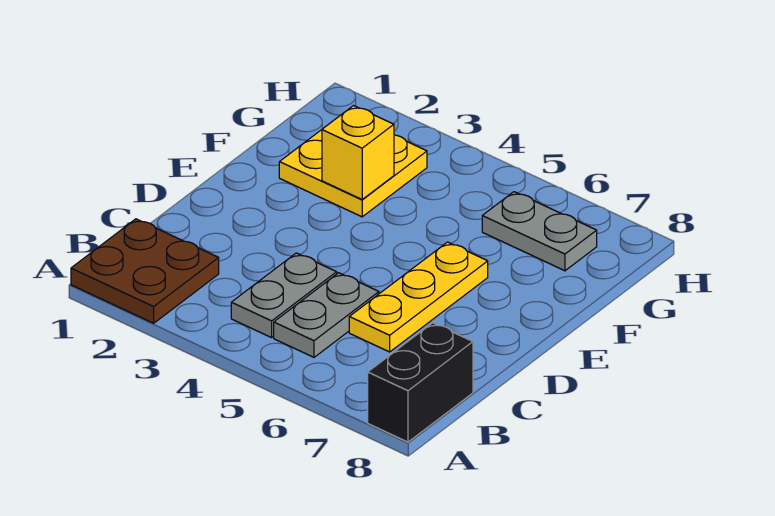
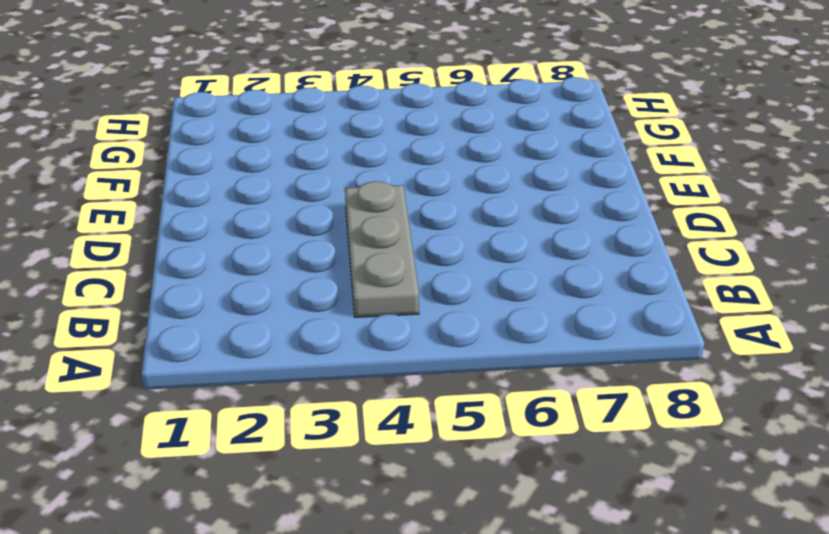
grey plate B4:D4 level 1 -> grey plate B4:C4 level 1
none -> brown plate A1:B2 level 1
none -> black brick A8:B8 level 1

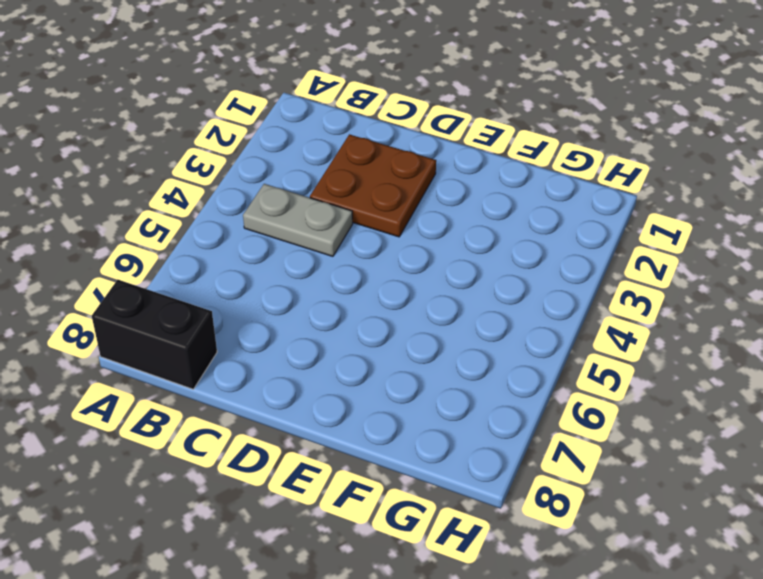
brown plate C2:D3 level 1 -> brown plate A1:B2 level 1
none -> grey plate B5:C5 level 1
none -> yellow plate C6:E6 level 1

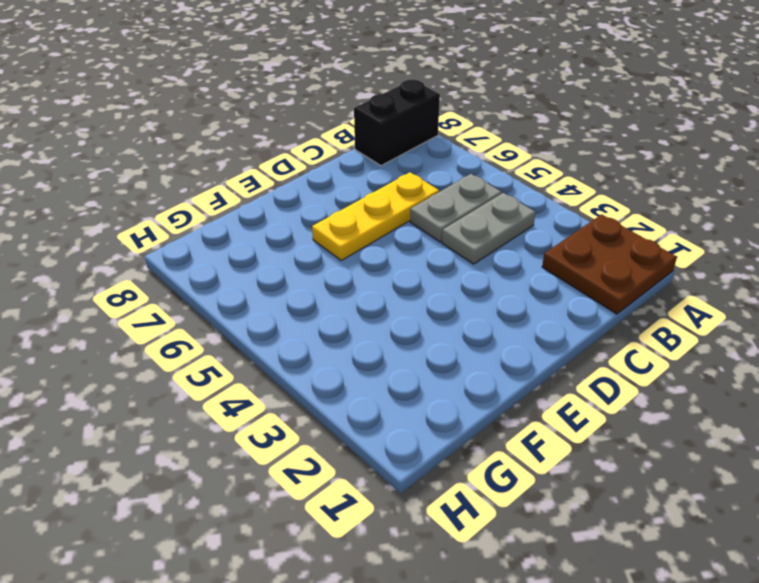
none -> yellow plate F2:G3 level 1
none -> grey plate G6:G7 level 1

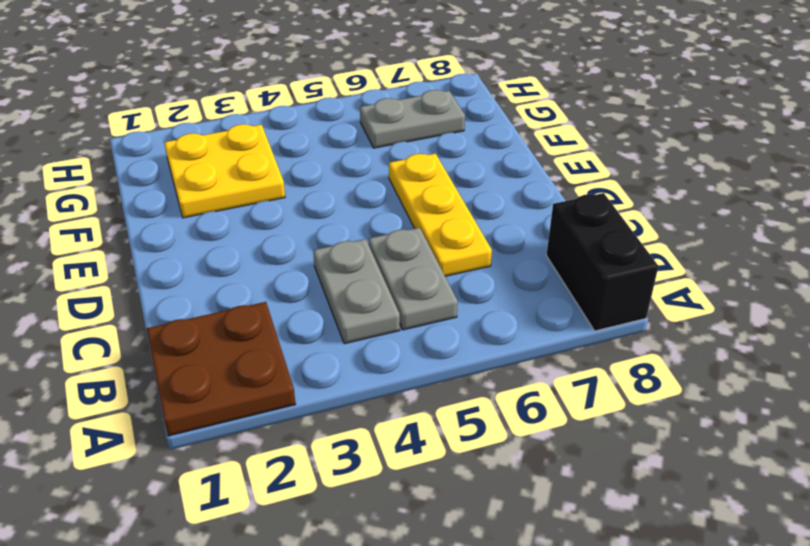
none -> yellow brick F3 level 2

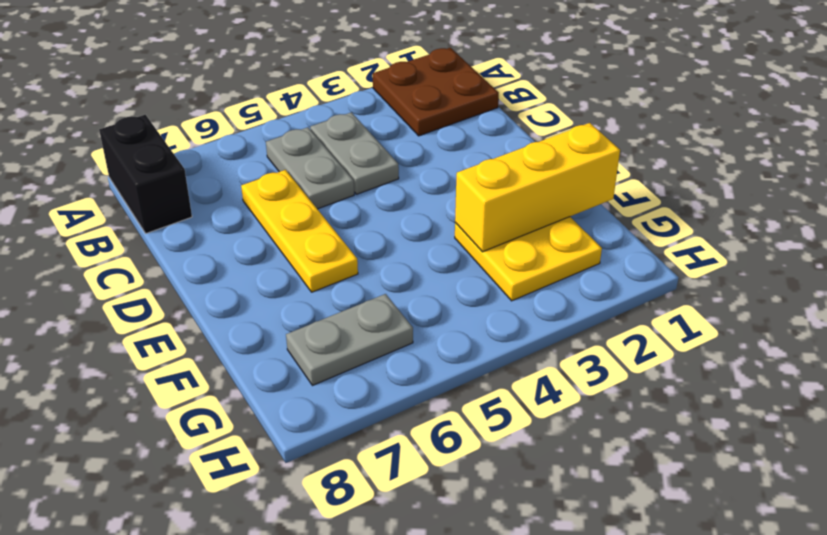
yellow brick F1:F3 level 2 -> yellow brick F3 level 2

